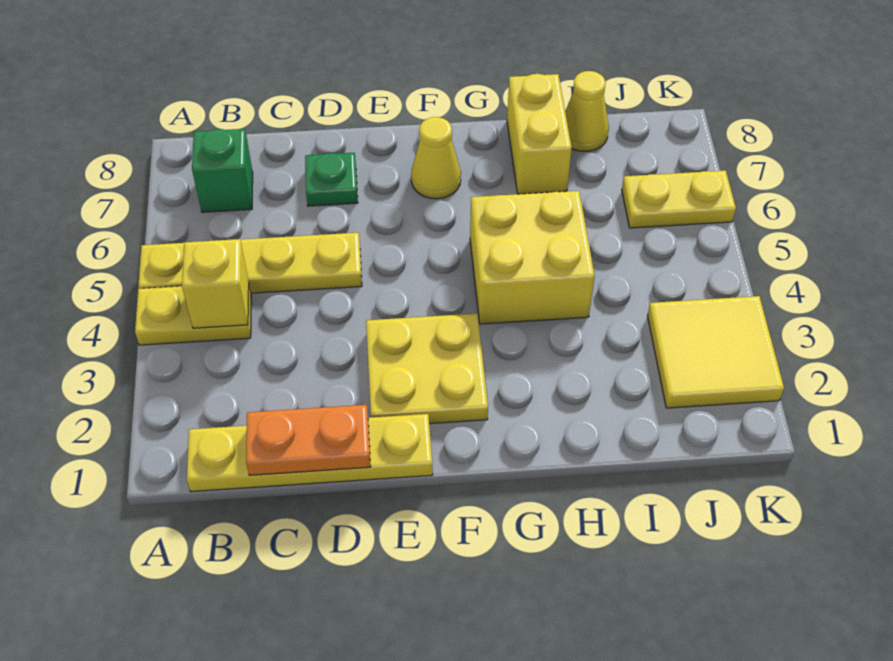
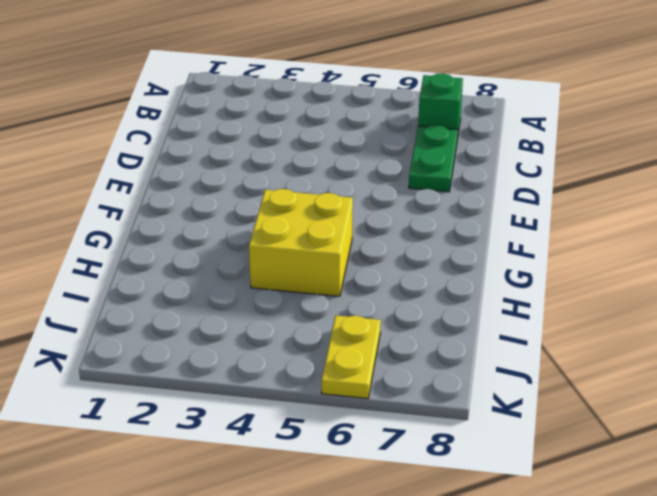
green plate C7:D7 level 1 -> green plate D7 level 1
none -> yellow plate A4:B4 level 1
none -> yellow plate A5:D5 level 1
none -> yellow plate B1:E1 level 1

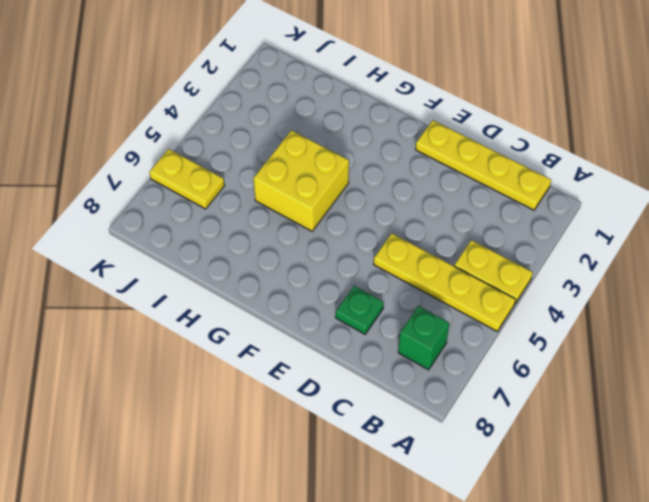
none -> yellow plate E2:F3 level 1
none -> yellow cone F7 level 1
none -> yellow brick H7:H8 level 1

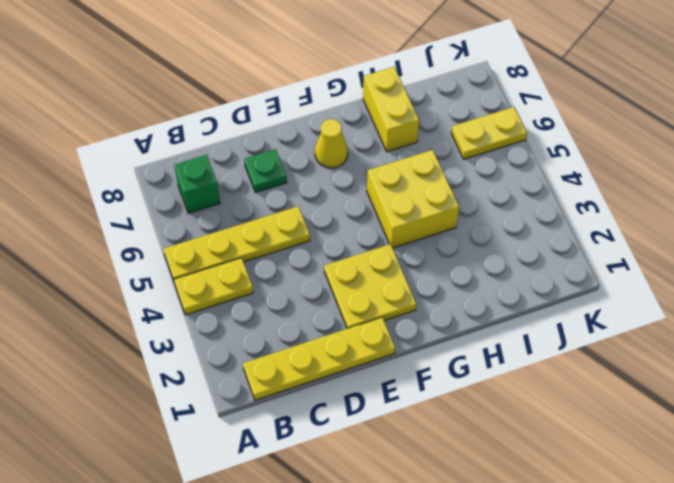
none -> yellow cone I8 level 1
none -> yellow tile J2:K3 level 1
none -> yellow brick B4 level 2

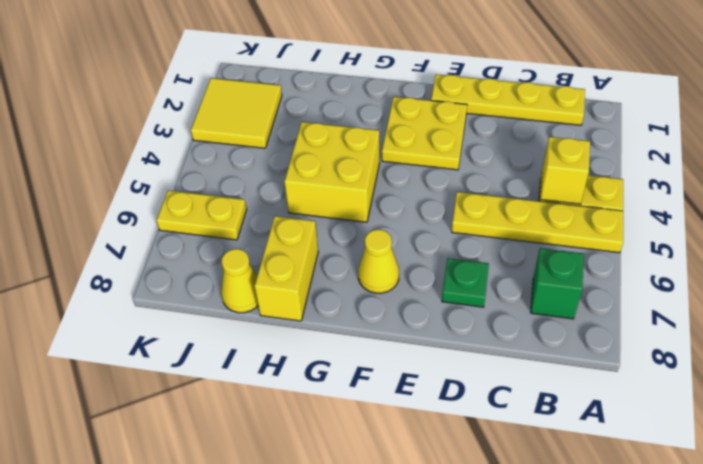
none -> orange plate C1:D1 level 2

